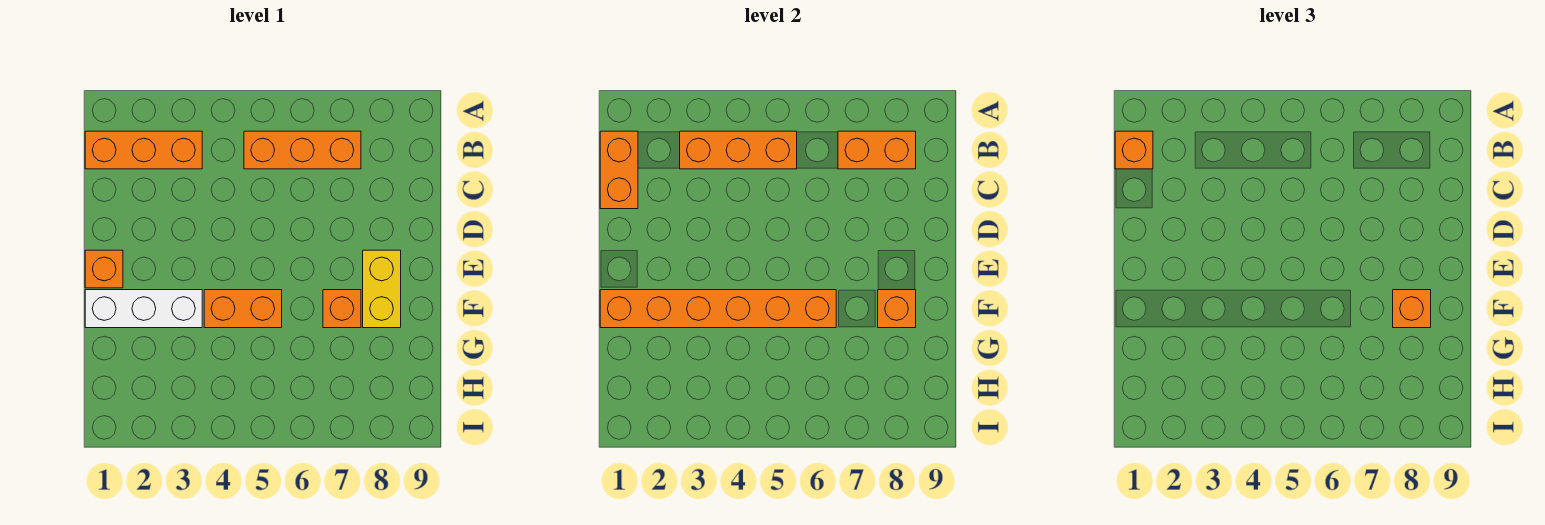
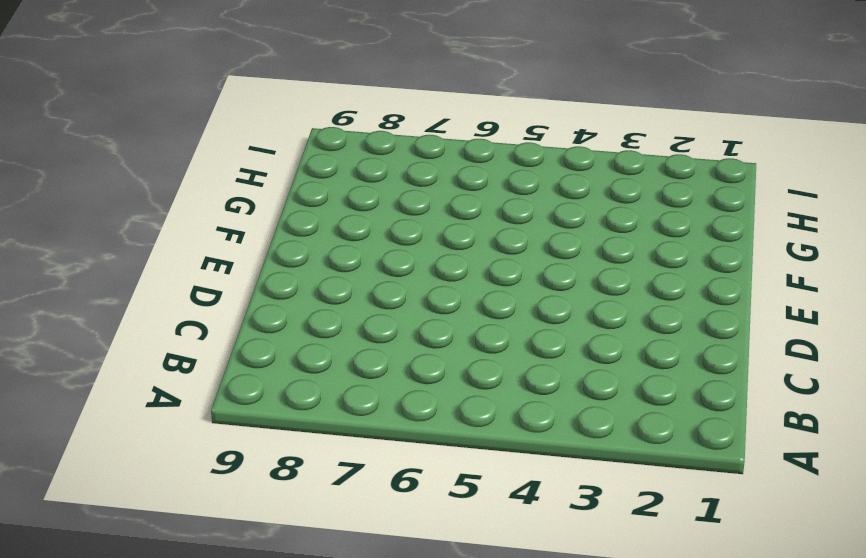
none -> orange brick B1:B3 level 1
none -> orange brick B5:B7 level 1
none -> orange brick E1 level 1

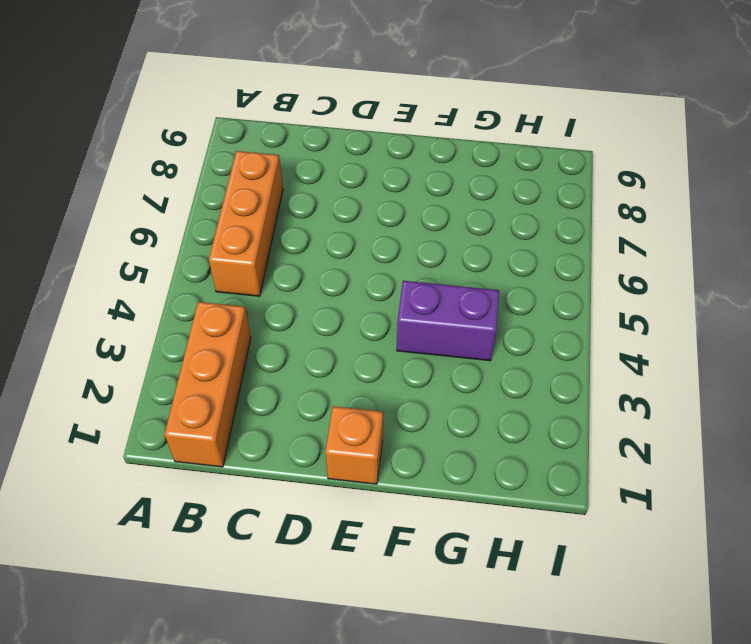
purple brick F4:G4 level 1 -> orange brick F4:F5 level 1
none -> yellow brick E8:F8 level 1
none -> white brick F1:F3 level 1
none -> orange brick F7 level 1

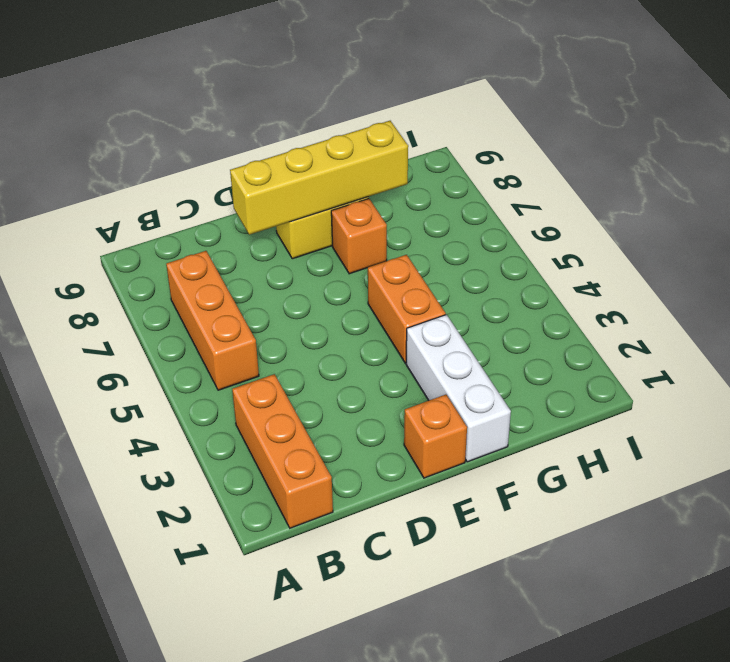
yellow brick D8:G8 level 2 -> orange brick F8 level 2
none -> orange brick B1:C1 level 2
none -> orange brick B3:B5 level 2
none -> orange brick B7:B8 level 2

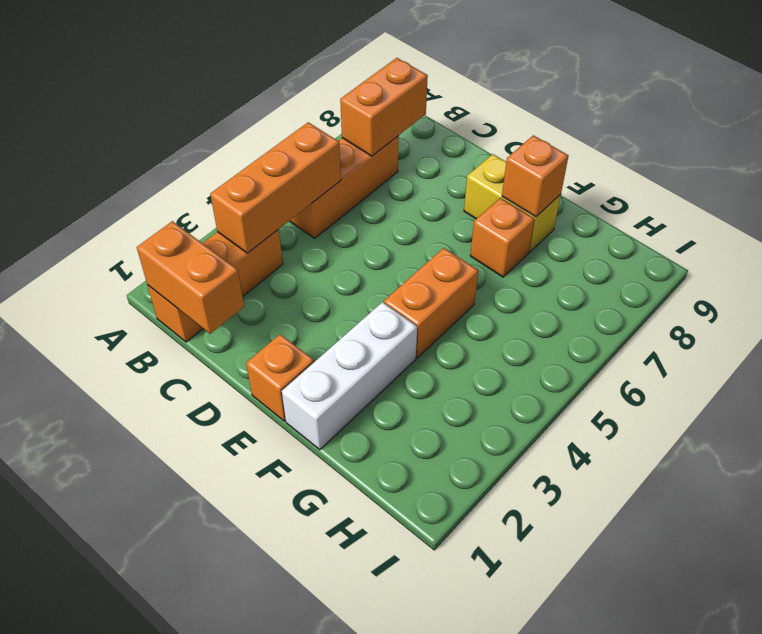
none -> orange brick F1:F6 level 2
none -> orange brick B1 level 3
none -> orange brick F8 level 3

